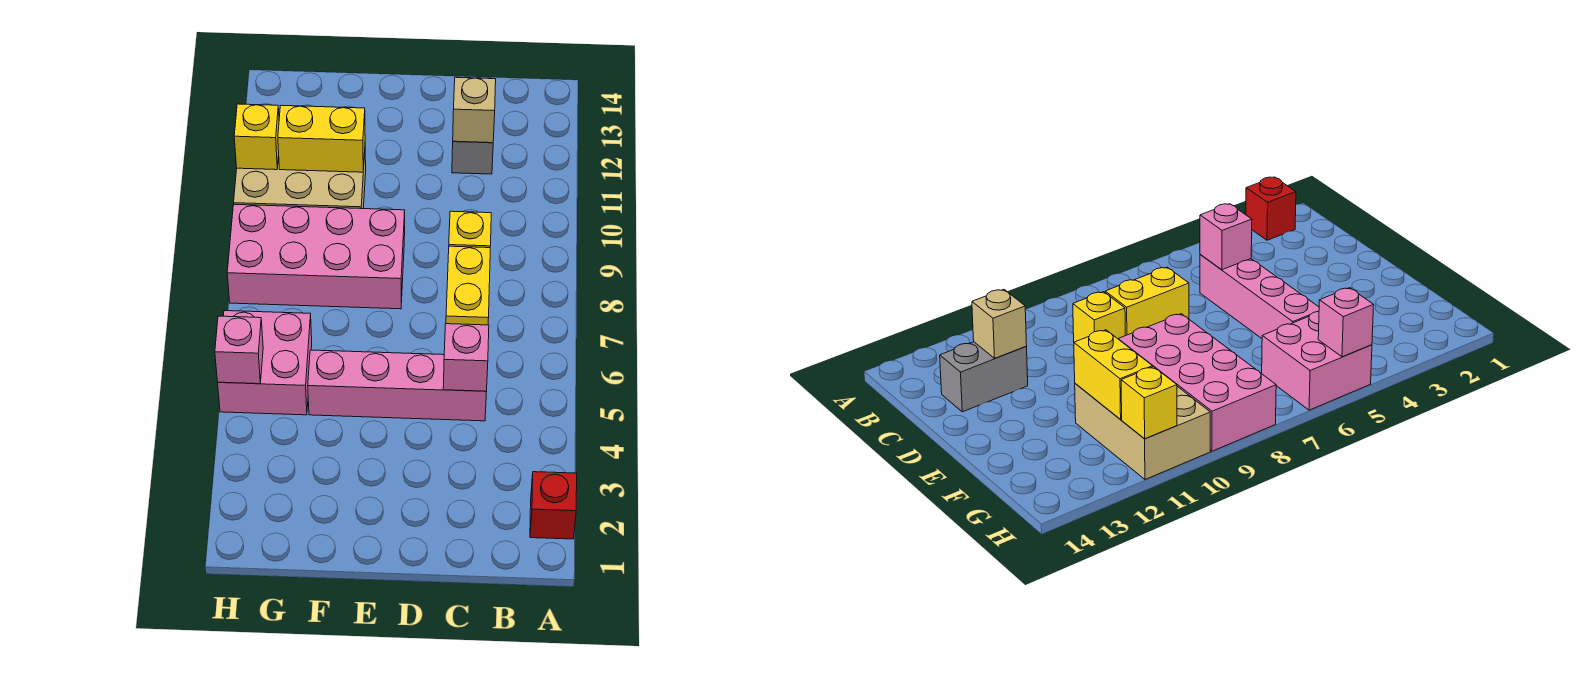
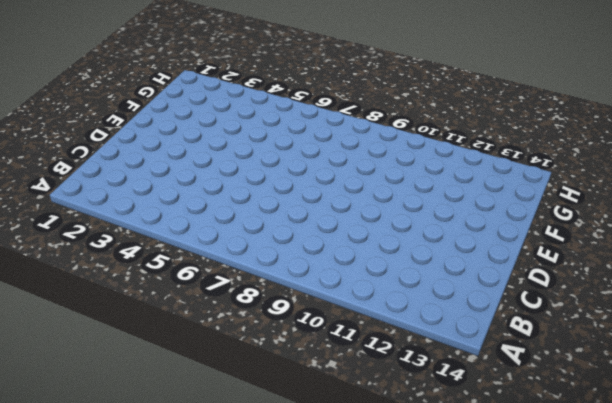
none -> red brick A2 level 1
none -> pink brick C5:F5 level 1
none -> yellow brick C7:C8 level 1

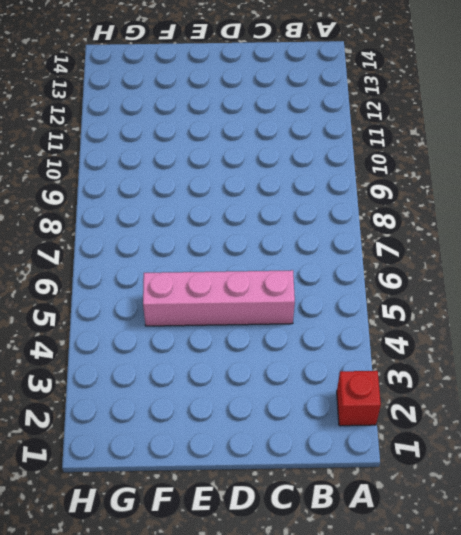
none -> yellow brick C7:C8 level 1
none -> yellow brick C9 level 1
none -> grey brick C12:C13 level 1

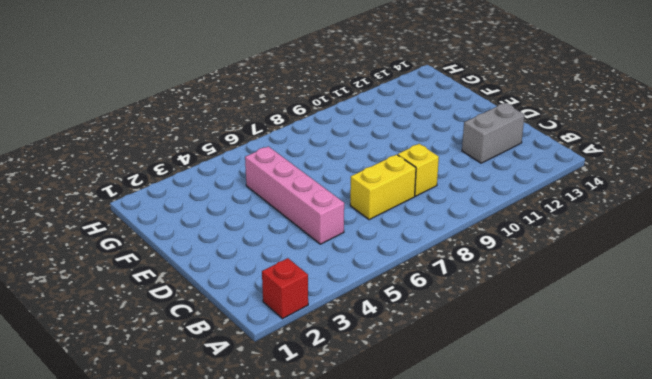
none -> pink brick E8:H9 level 1
none -> tan brick F10:H11 level 1
none -> pink brick G5:H6 level 1

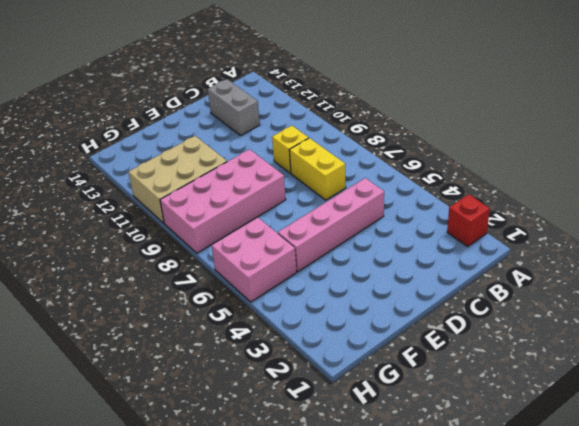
none -> pink brick C5 level 2
none -> tan brick C12 level 2
none -> yellow brick F11:G11 level 2

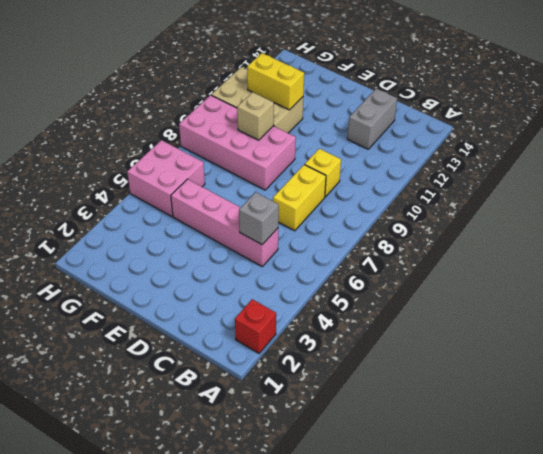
grey brick C5 level 2 -> pink brick C5 level 2
tan brick F9 level 2 -> tan brick C12 level 2
none -> pink brick H5 level 2
none -> yellow brick H11 level 2

